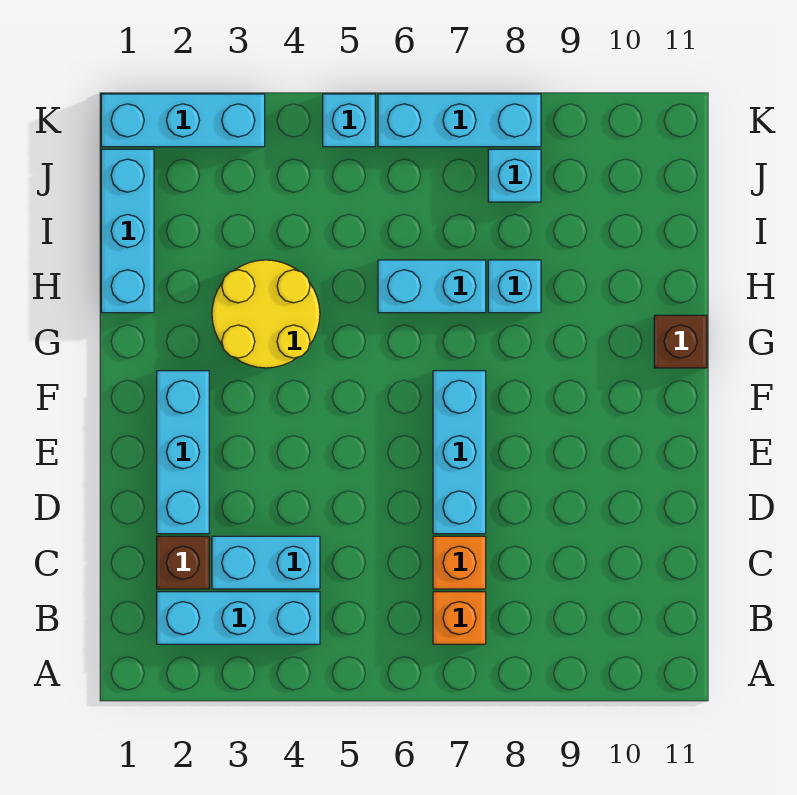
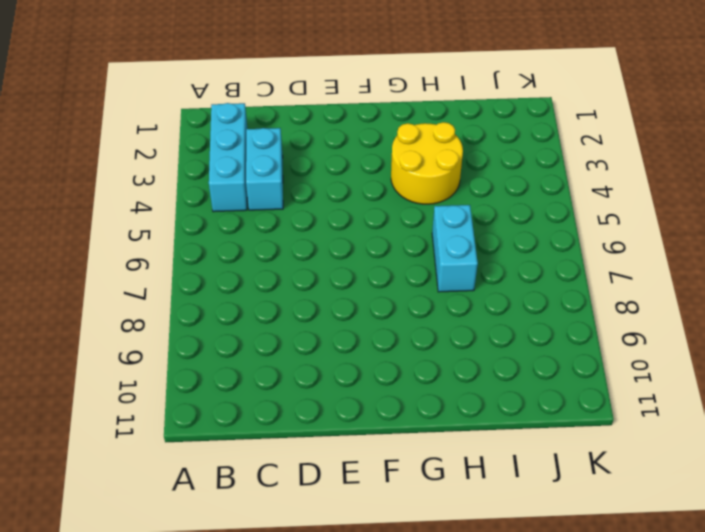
none -> orange brick B7 level 1
none -> brown brick C2 level 1
none -> orange brick C7 level 1

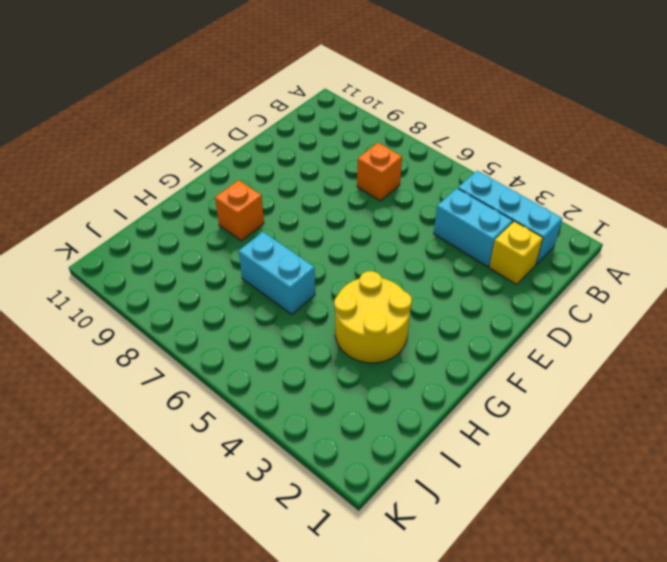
yellow brick C2 level 1 -> brown brick C2 level 1
orange brick G9 level 1 -> orange brick B7 level 1
none -> cyan brick D2:F2 level 1
none -> cyan brick D7:F7 level 1
none -> brown brick G11 level 1

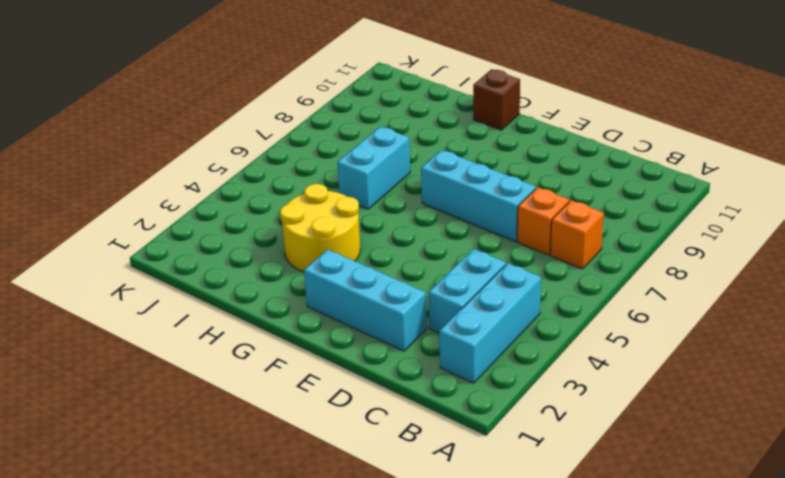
none -> brown brick C2 level 1
none -> cyan brick H1:J1 level 1
none -> cyan brick H8 level 1

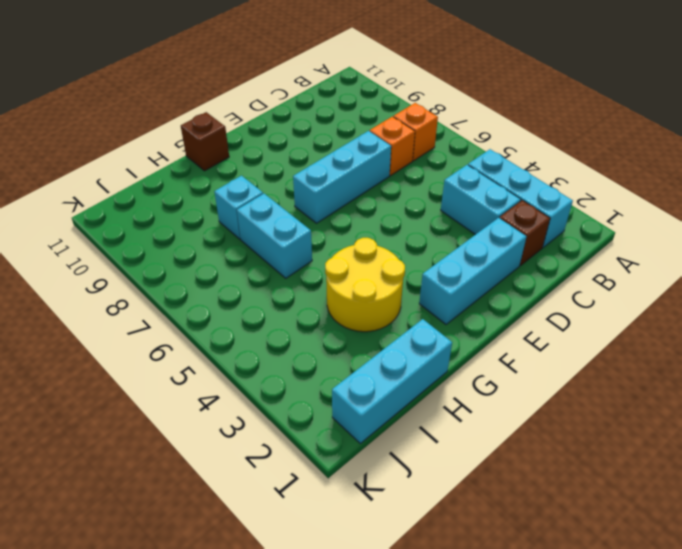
none -> cyan brick J8 level 1
none -> cyan brick K1:K3 level 1
none -> cyan brick K5 level 1

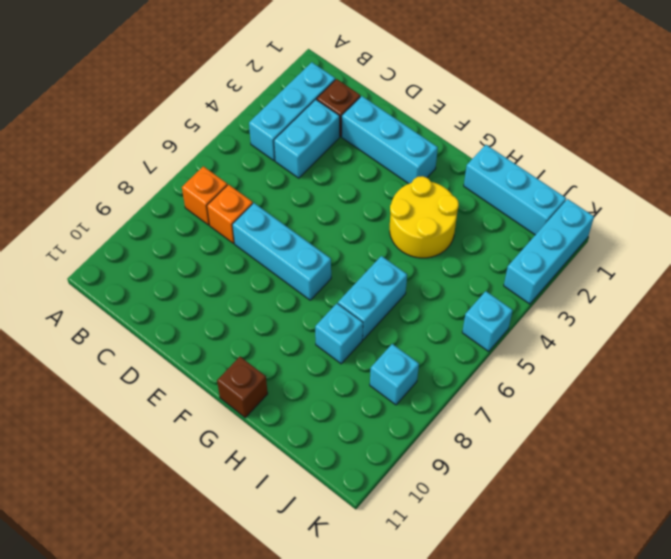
none -> cyan brick K6:K8 level 1

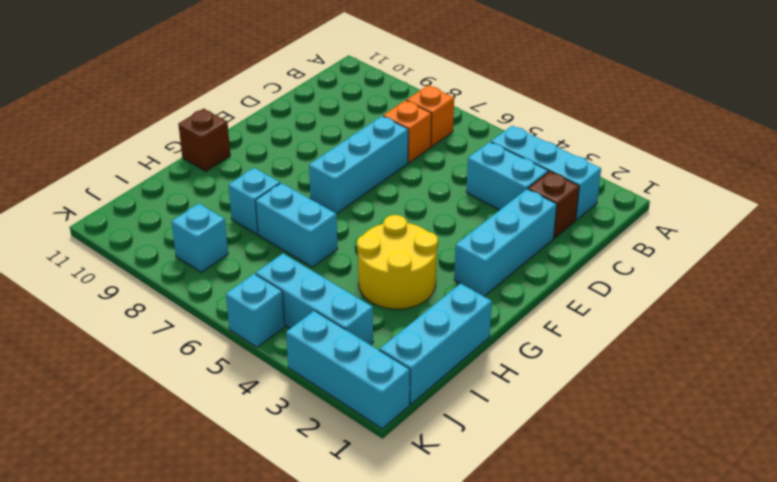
cyan brick J3:J5 level 1 -> cyan brick K6:K8 level 1

